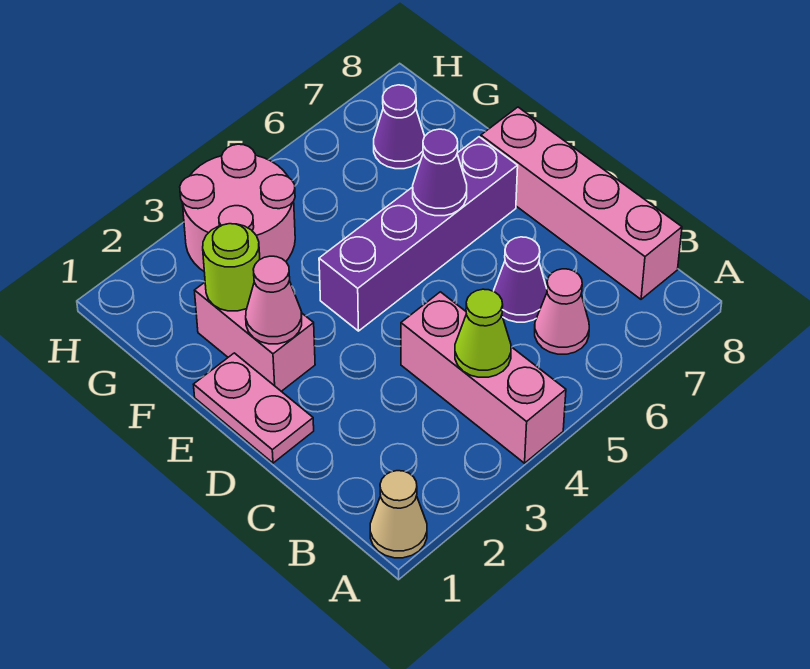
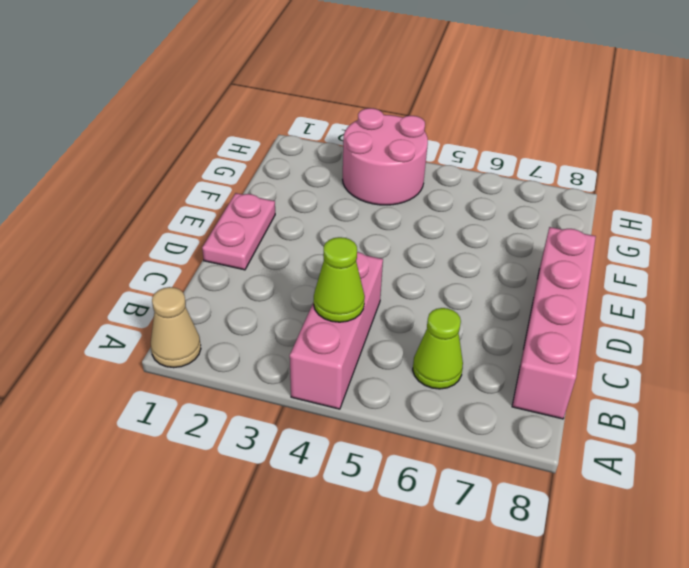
lime cone B6 level 1 -> pink cone B6 level 1
none -> purple cone C6 level 1
none -> pink brick E2:F2 level 1
none -> purple brick E4:E7 level 1

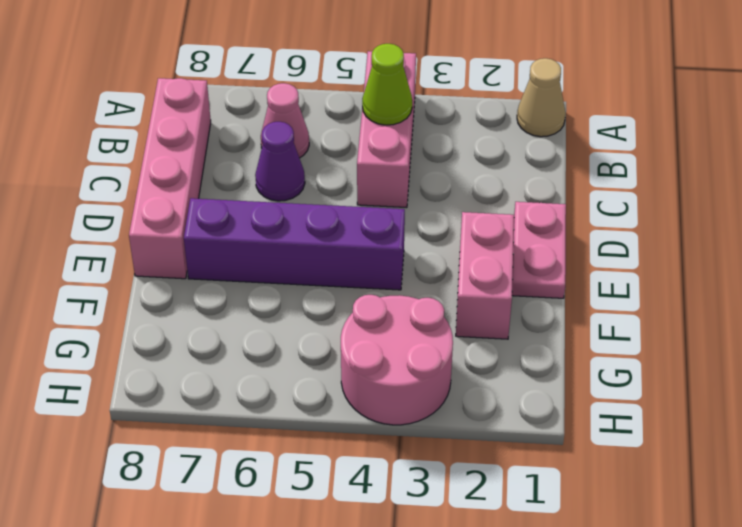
none -> purple cone G7 level 1
none -> pink cone E2 level 2
none -> purple cone E6 level 2

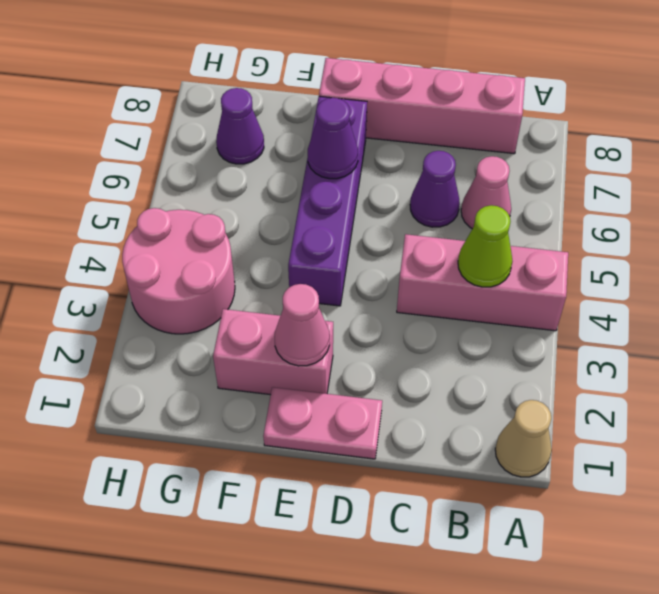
none -> lime round brick F2 level 2

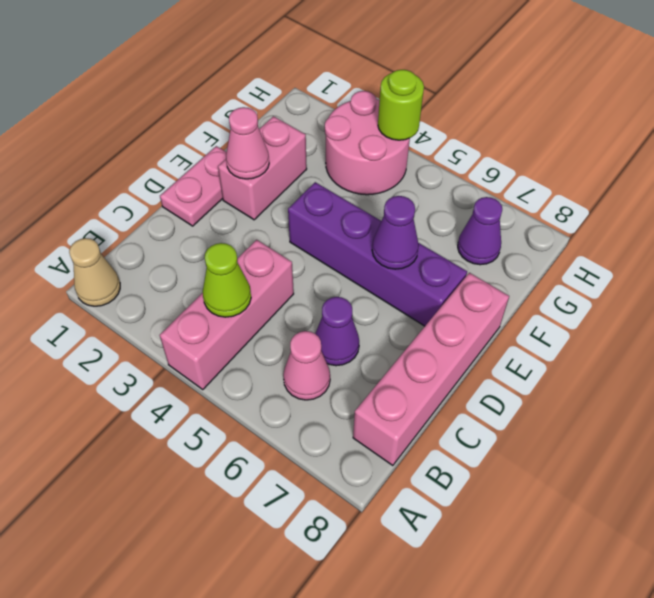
lime round brick H4 level 2 -> lime round brick F2 level 2

